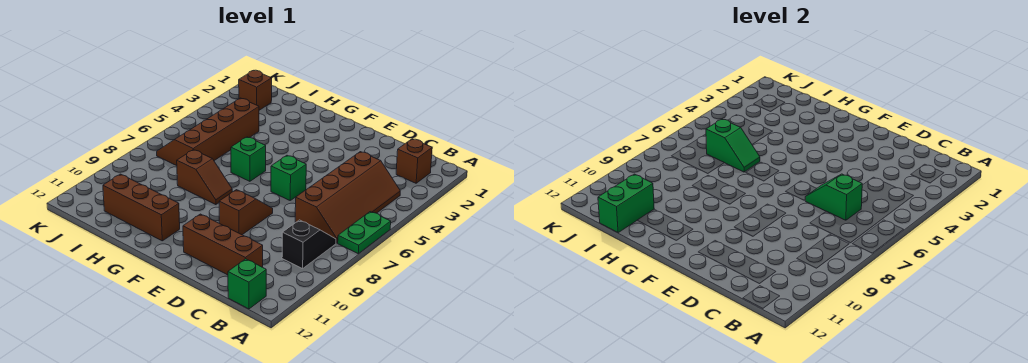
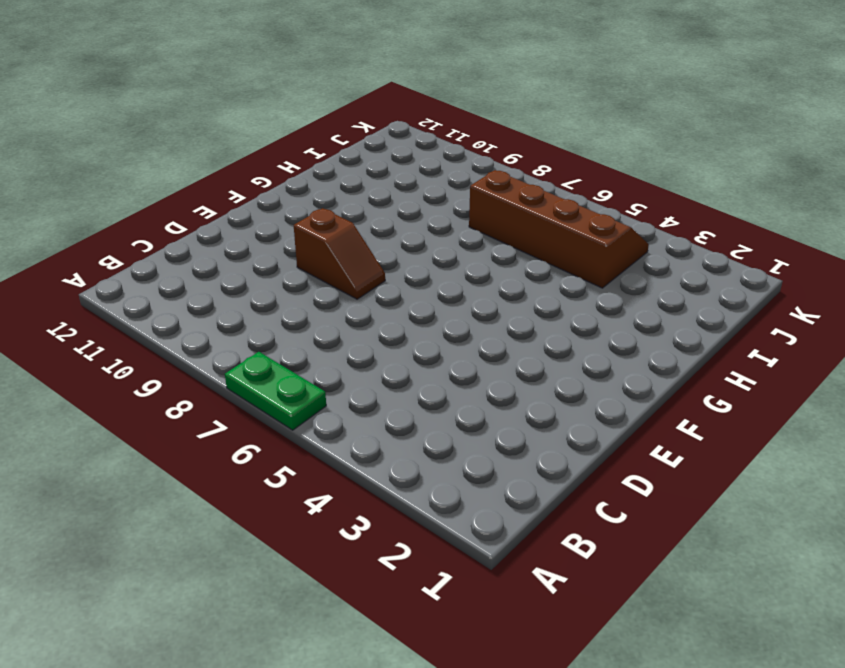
none -> brown brick B2 level 1
none -> brown slope B4:C7 level 1 top C
none -> black slope B8:B9 level 1 top 9

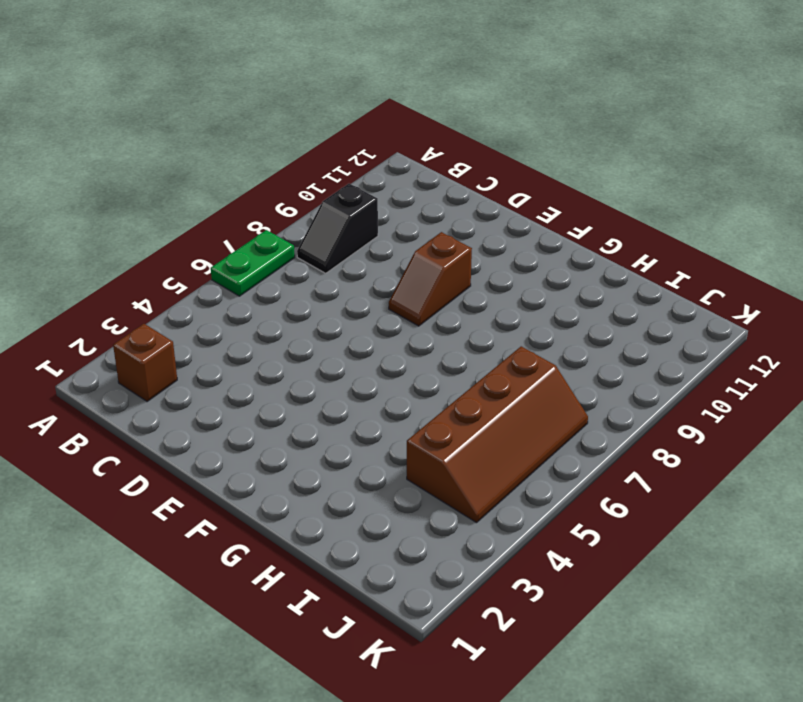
none -> brown slope B4:C7 level 1 top C
none -> green brick B12 level 1
none -> brown brick C11:E11 level 1

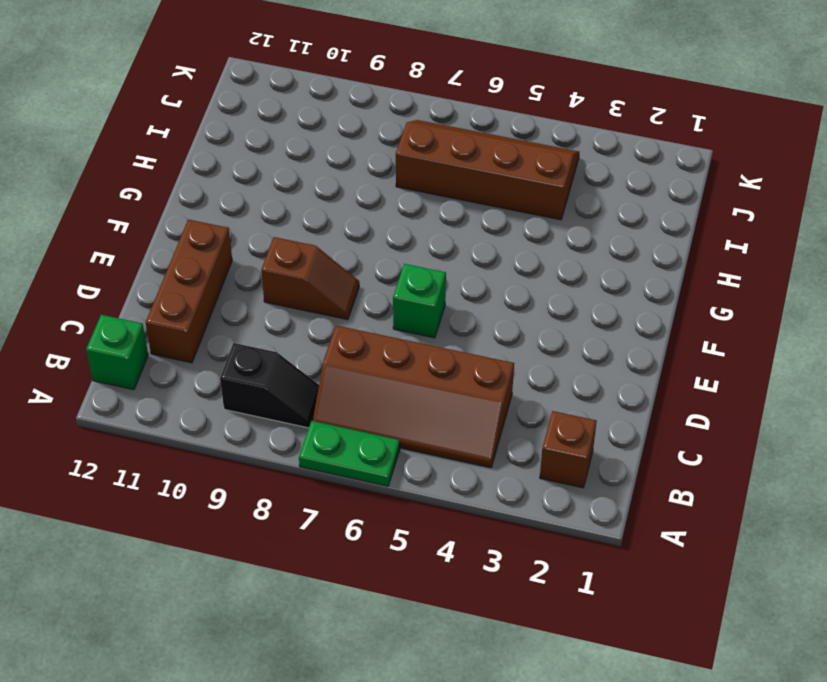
none -> green brick G6 level 1
none -> brown slope G8:H8 level 1 top H
none -> brown brick G11:I11 level 1

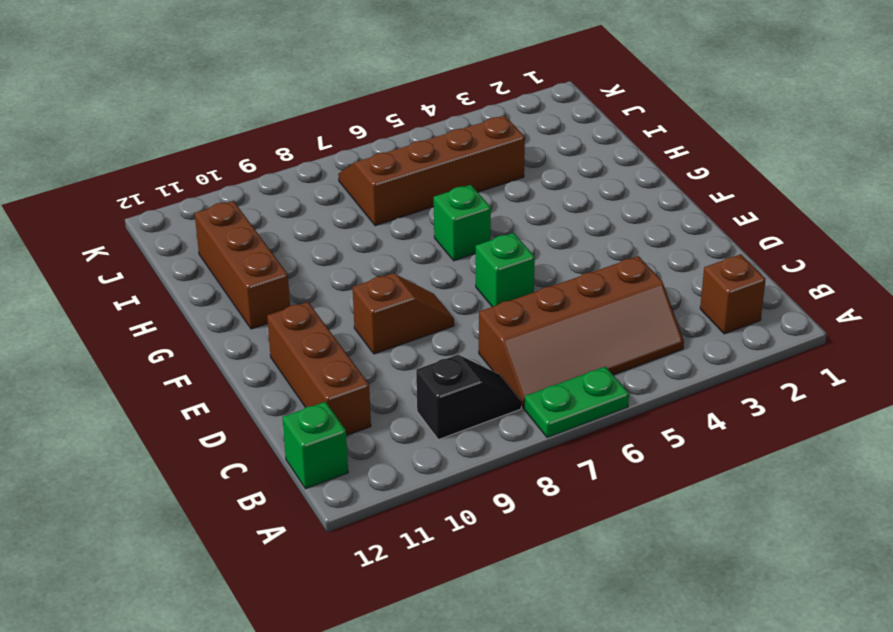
none -> brown slope G8:H8 level 1 top H
none -> brown brick J2 level 1
none -> green slope C6:D6 level 2 top C

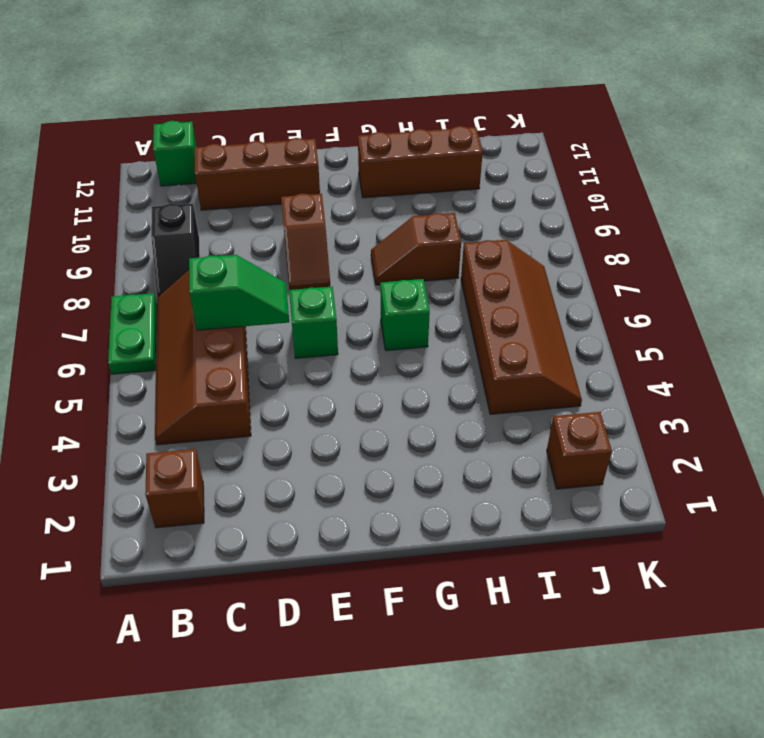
none -> green slope H6:I6 level 2 top I
none -> green brick I11:I12 level 2

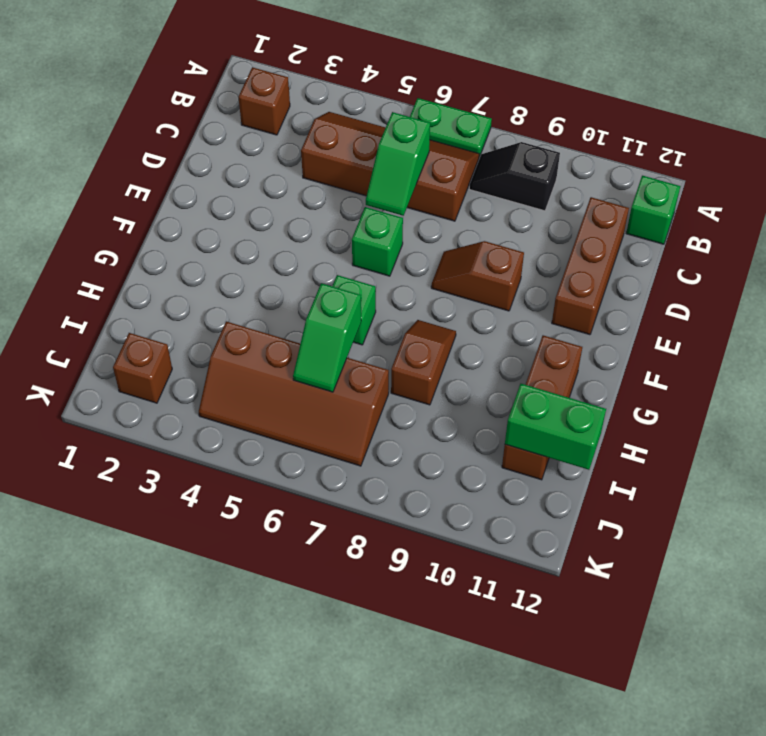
green slope H6:I6 level 2 top H -> green slope H6:I6 level 2 top I

